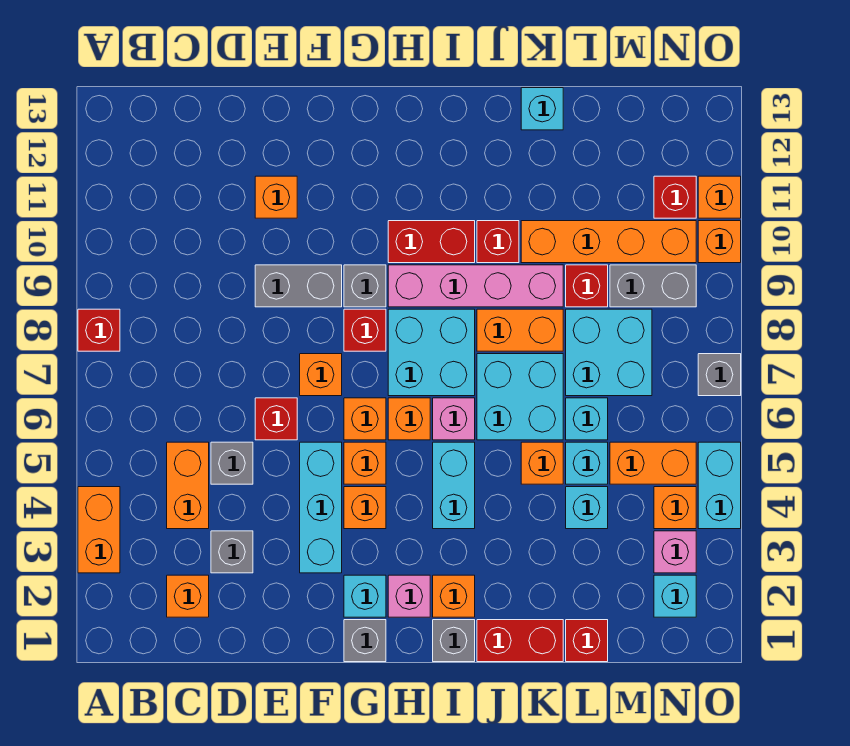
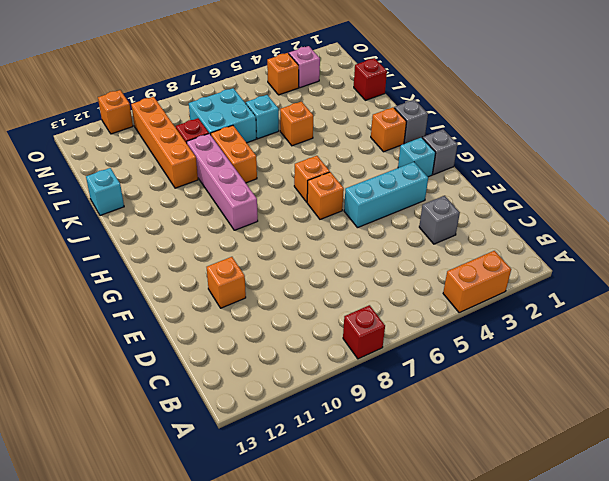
none -> orange brick C2 level 1
none -> orange brick C4:C5 level 1
none -> grey brick D5 level 1
none -> red brick E6 level 1

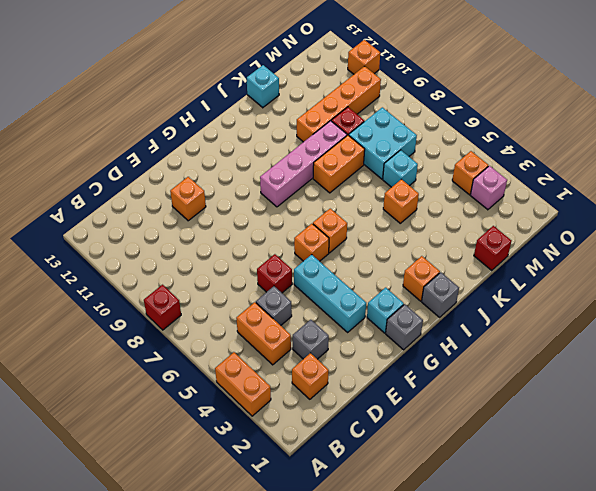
none -> grey brick E9:F9 level 1
none -> orange brick F7 level 1
none -> orange brick G4 level 1
none -> orange brick G5 level 1

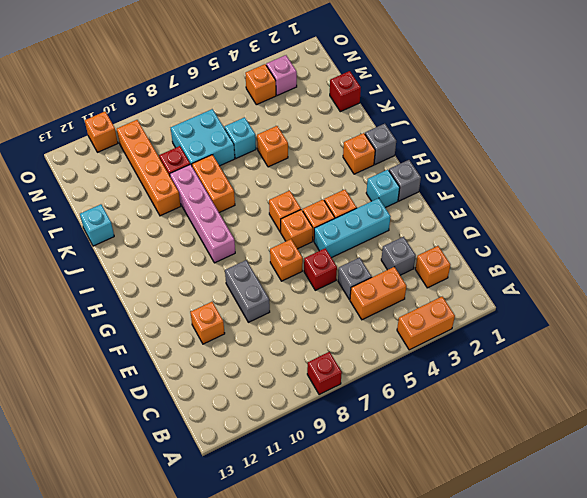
none -> red brick G8 level 1
none -> grey brick G9 level 1
none -> pink brick H2 level 1
none -> cyan brick H7:I8 level 1

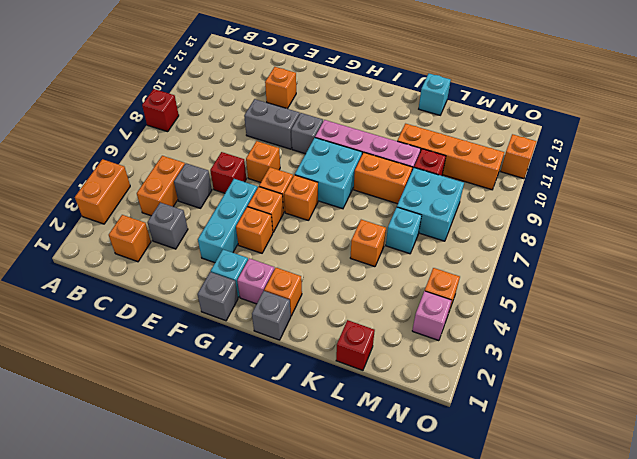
none -> red brick G8 level 1
none -> red brick H10:I10 level 1
none -> cyan brick I4:I5 level 1
none -> pink brick I6 level 1

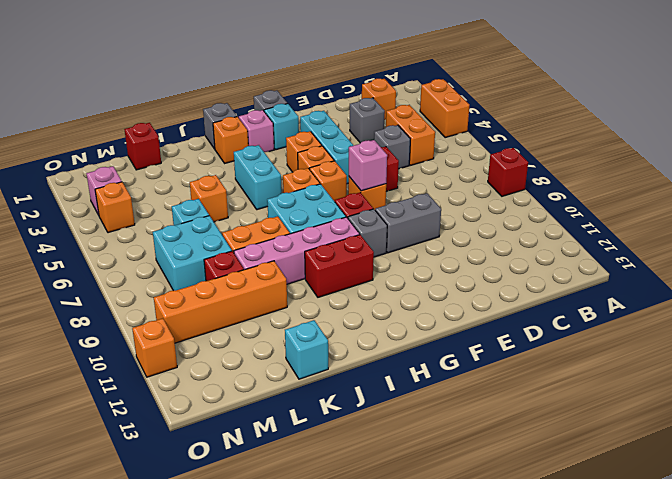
pink brick F7 level 2 -> pink brick I6 level 1
none -> orange brick E11 level 1
none -> red brick J1:K1 level 1
none -> cyan brick J6:K7 level 1
none -> red brick J10 level 1

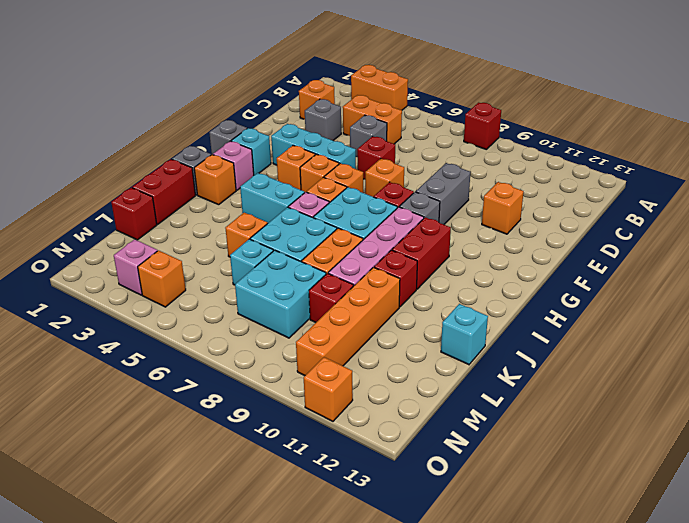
none -> cyan brick L4 level 1
none -> cyan brick L5 level 1
none -> orange brick M5:N5 level 1
none -> grey brick M9:N9 level 1

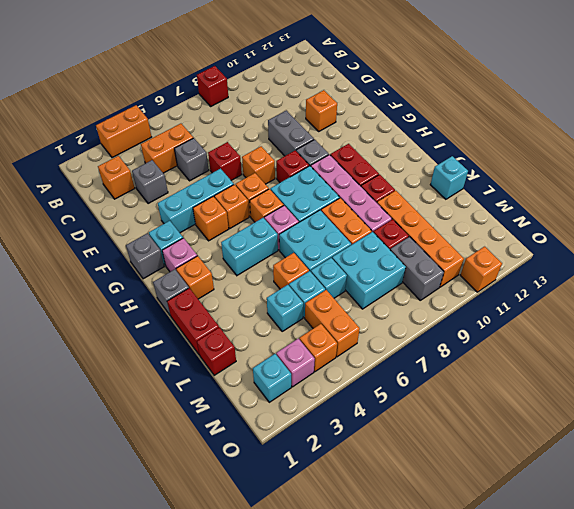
none -> red brick N11 level 1
none -> cyan brick O4:O5 level 1
none -> grey brick O7 level 1
none -> orange brick O10 level 1

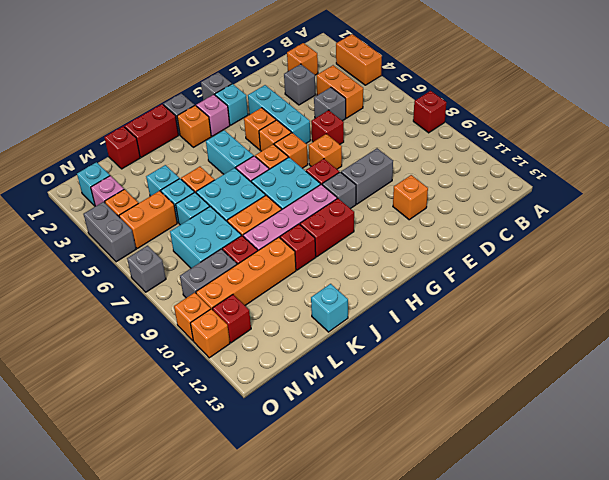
grey brick O4:O5 level 1 -> cyan brick O4:O5 level 1

